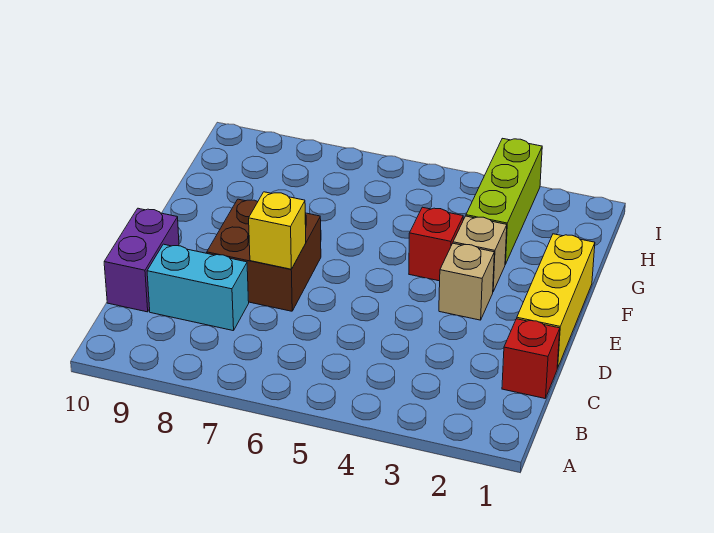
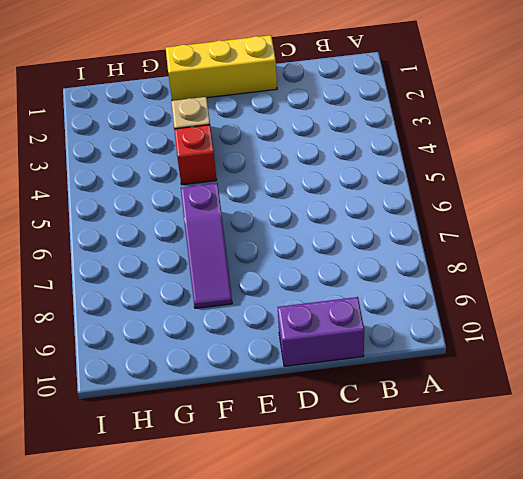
purple slope F6:F8 level 1 top 6 -> none
none -> red brick C1 level 1
none -> cyan brick C8:C9 level 1

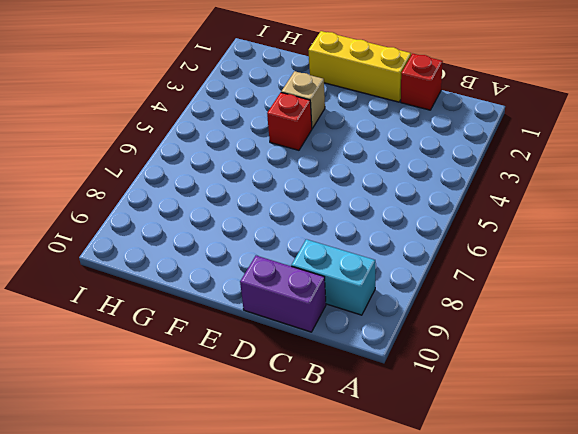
cyan brick B9:C9 level 1 -> cyan brick C8:C9 level 1
none -> brown brick D7:E8 level 1
none -> tan brick E3 level 1

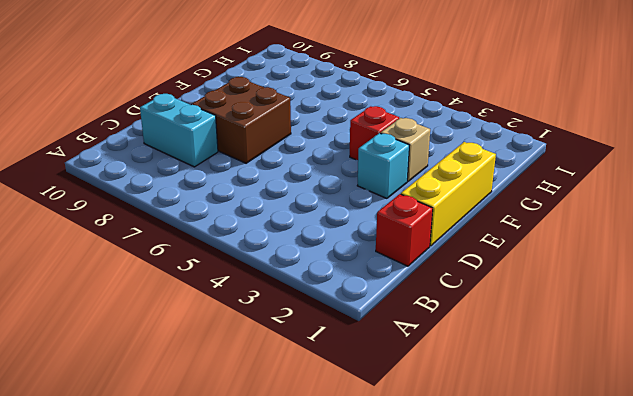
cyan brick E3 level 1 -> tan brick E3 level 1
none -> purple brick C10:D10 level 1
none -> lime brick G3:I3 level 1

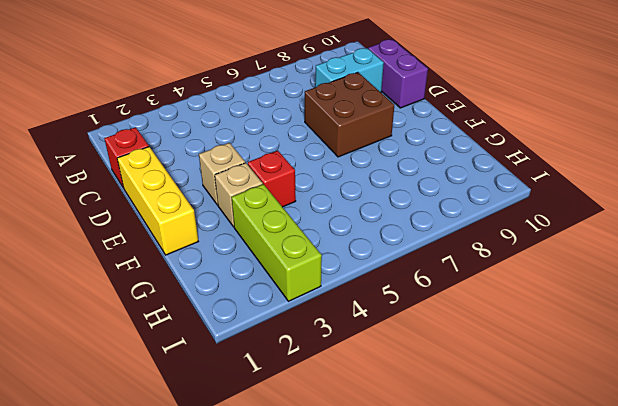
none -> yellow brick D7 level 2

